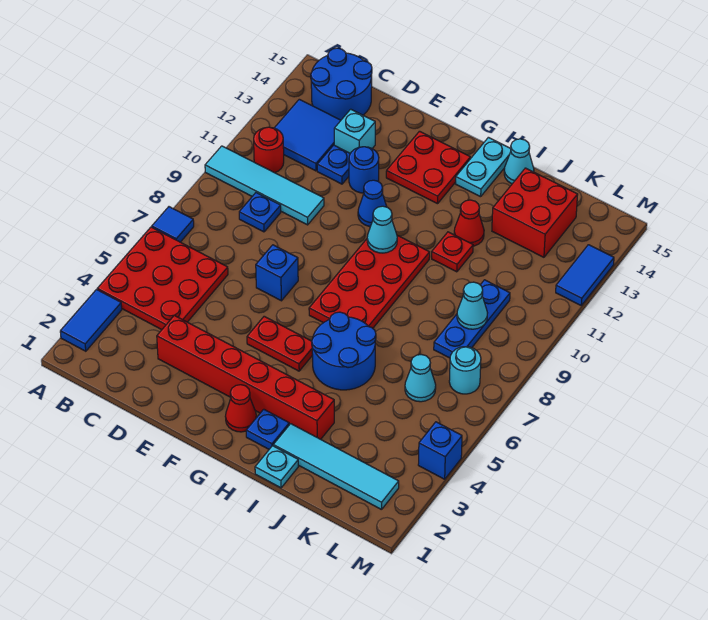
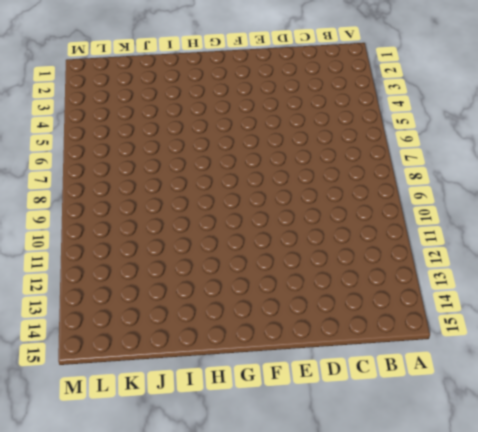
none -> blue tile A2:A3 level 1
none -> red plate A4:C6 level 1
none -> blue tile A7 level 1
none -> cyan tile A10:D10 level 1

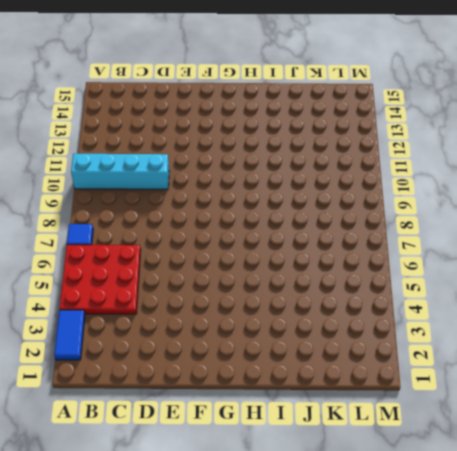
cyan brick A10:D10 level 1 -> cyan tile A10:D10 level 1
none -> red round brick B11 level 1
none -> blue tile B12:C13 level 1
none -> blue round brick B14:C15 level 1
none -> blue plate C9 level 1

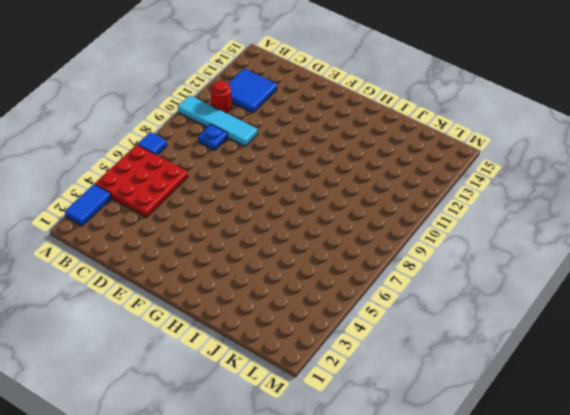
none -> blue round brick B14:C15 level 1
none -> red brick D3:I3 level 1
none -> blue plate D12 level 1
none -> cyan brick D13 level 1

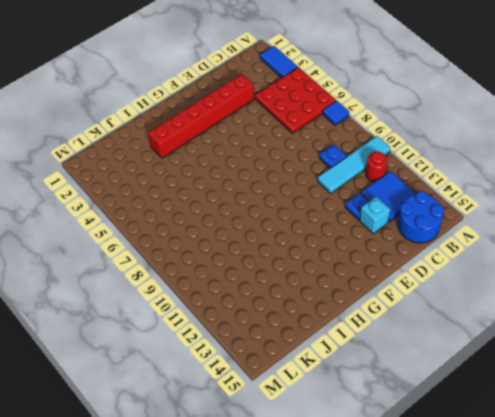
none -> blue brick E7 level 1
none -> blue round brick E12 level 1
none -> red plate F5:G5 level 1
none -> blue cone F11 level 1

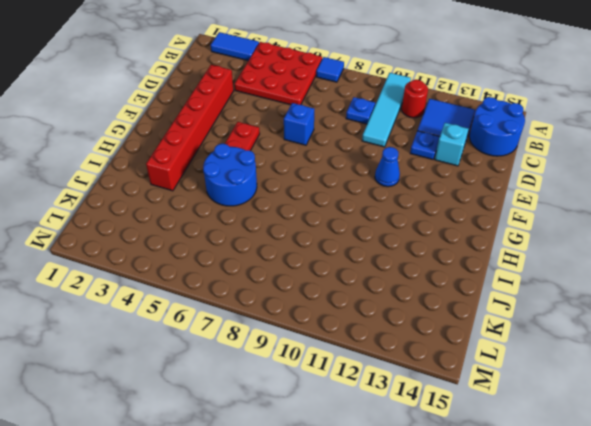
none -> blue round brick E12 level 1
none -> red plate F13:G14 level 1
none -> red cone G2 level 1
none -> red plate G7:H10 level 1

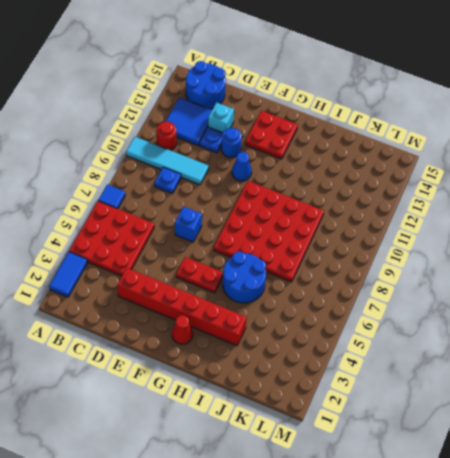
red plate G7:J10 level 1 -> red plate G7:H10 level 1
none -> blue plate H2 level 1
none -> cyan plate H14:H15 level 1
none -> cyan plate I1 level 1
none -> cyan tile I2:L2 level 1

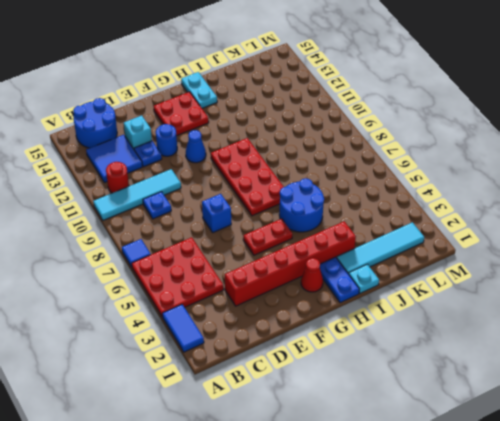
blue plate H1:H2 level 1 -> blue plate H2 level 1
none -> red plate I11 level 1
none -> red cone I12 level 1
none -> cyan cone I15 level 1
none -> red brick J13:K14 level 1

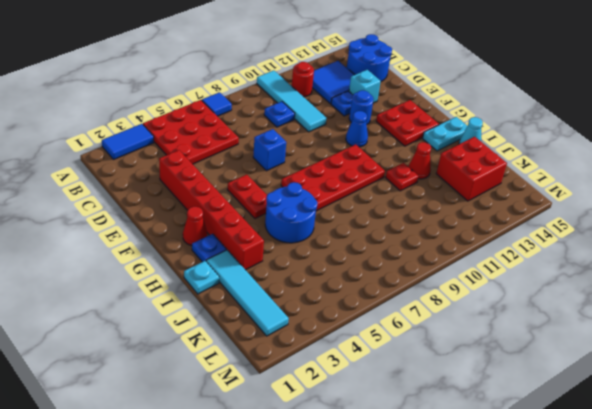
none -> cyan cone K6 level 1
none -> blue plate K8:K10 level 1
none -> cyan round brick L7 level 1
none -> blue brick M4 level 1

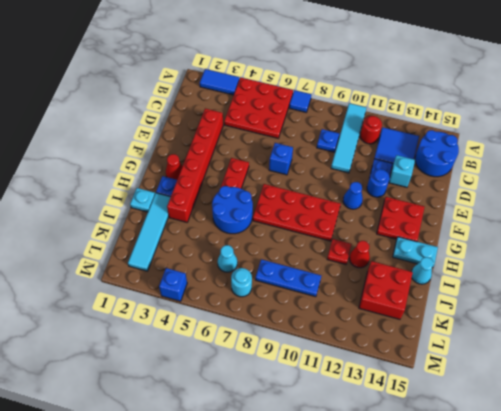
none -> blue tile M12:M13 level 1
none -> cyan cone G10 level 2
none -> cyan cone K9 level 2

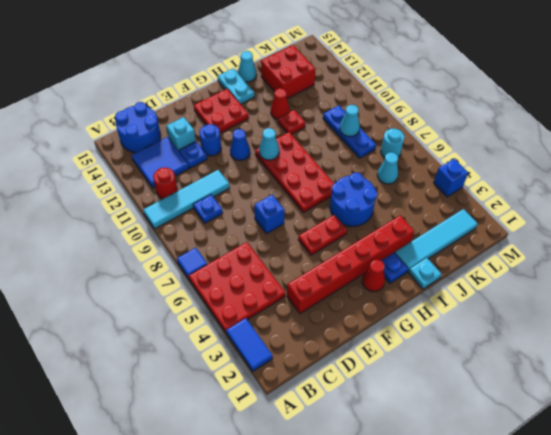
none -> blue tile M12:M13 level 1

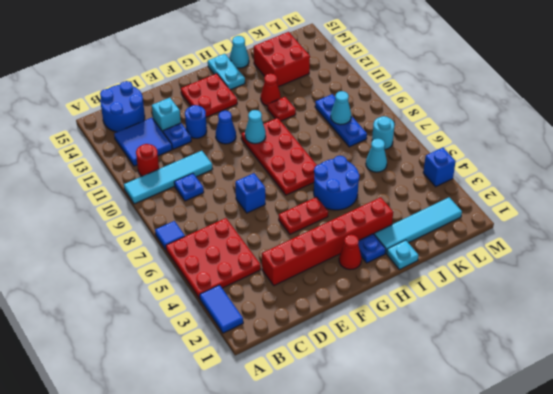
none -> blue tile M12:M13 level 1

